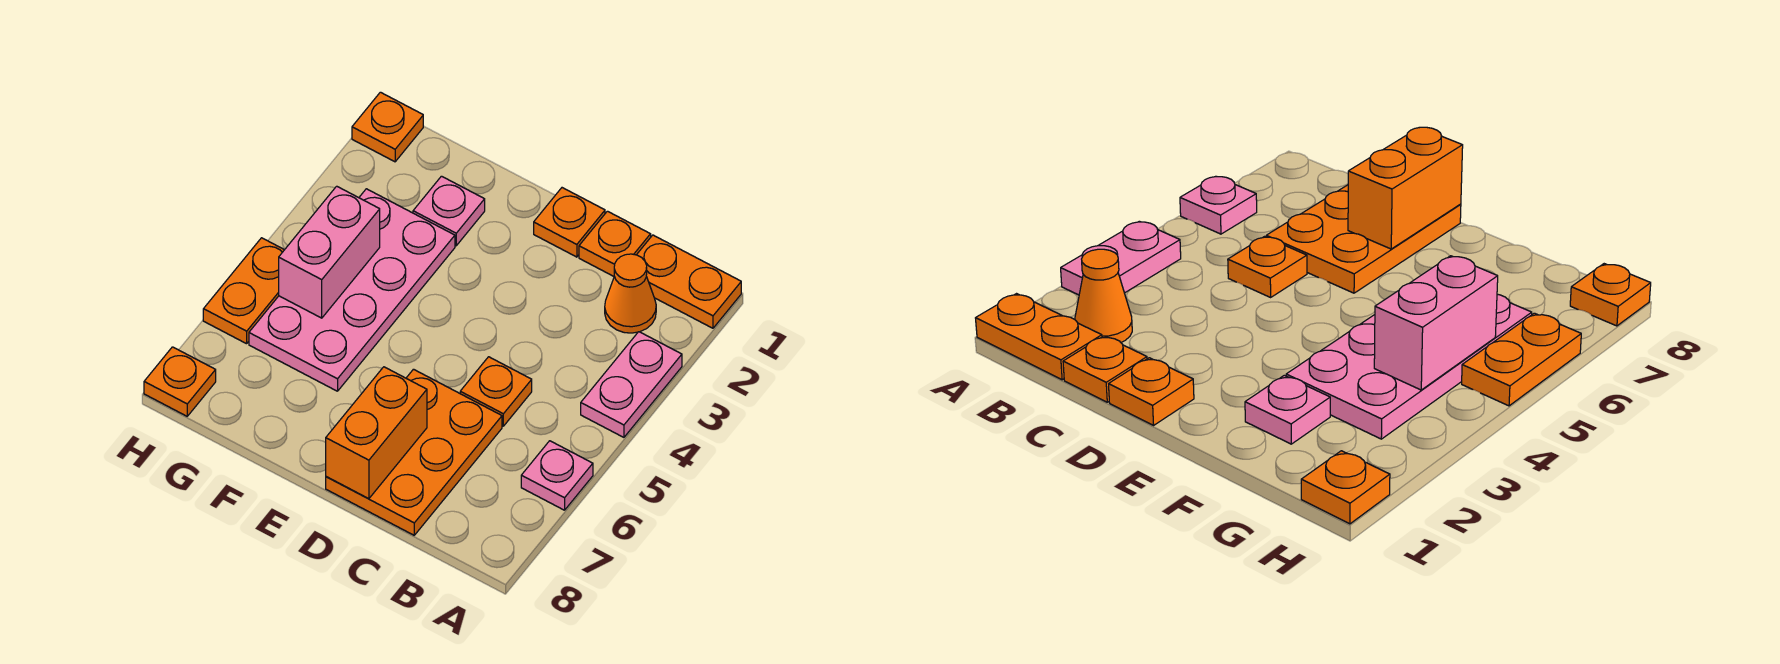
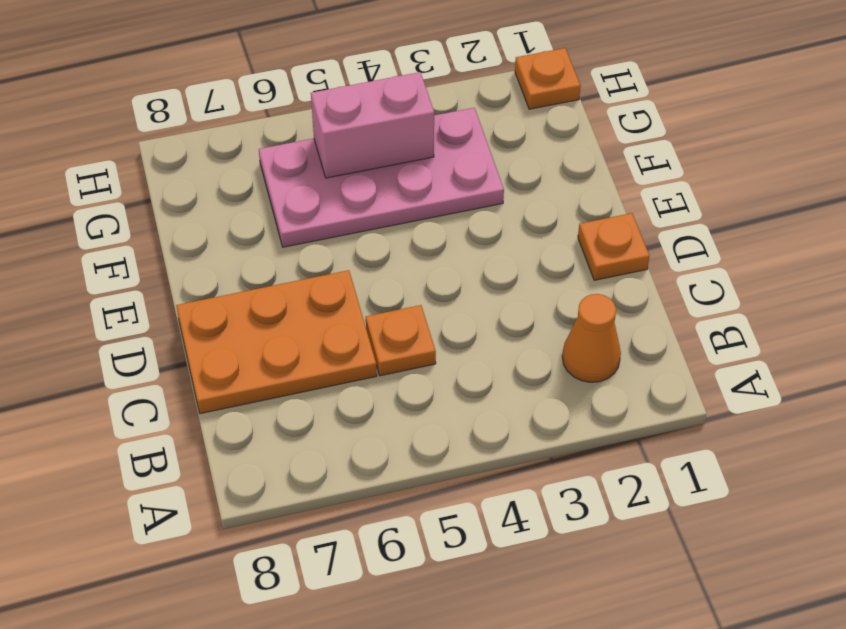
none -> orange plate A1:B1 level 1
none -> pink plate A3:A4 level 1
none -> pink plate A6 level 1

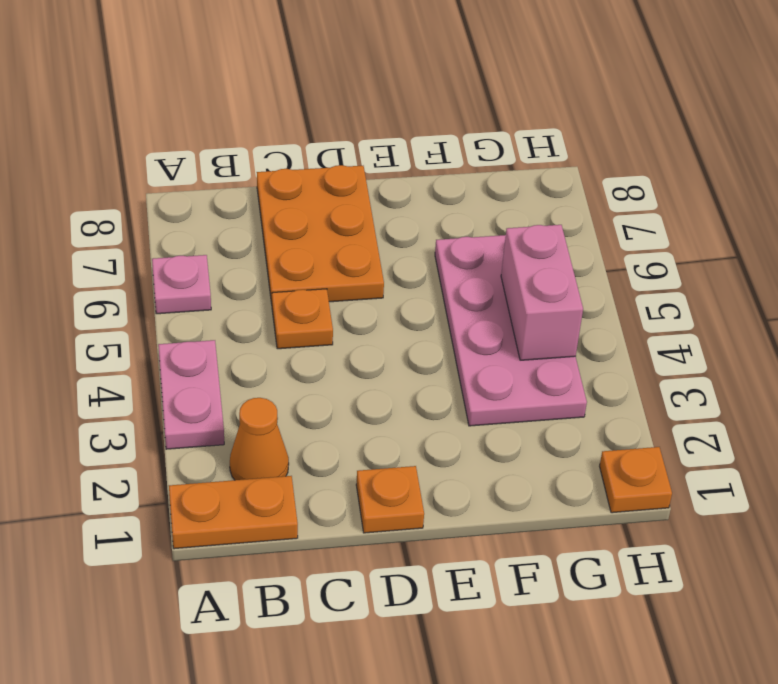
none -> orange plate C1 level 1
none -> pink plate F2 level 1
none -> orange plate H5:H6 level 1

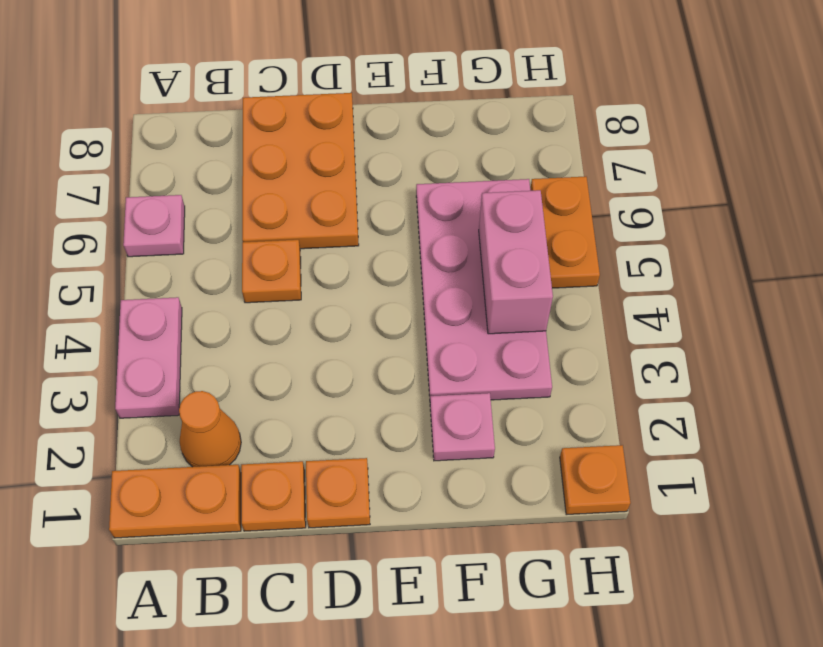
none -> orange plate H8 level 1
none -> orange brick D7:D8 level 2

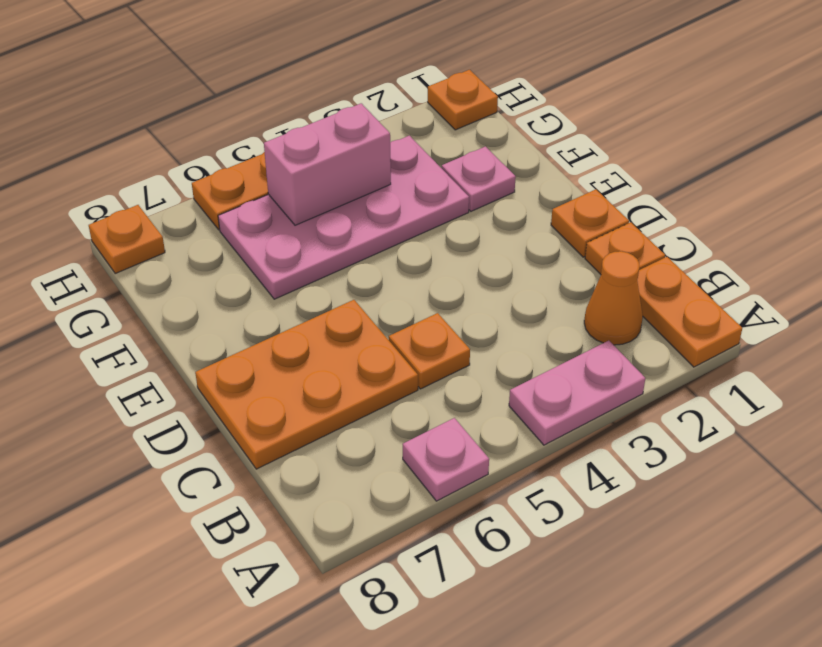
none -> orange brick D7:D8 level 2

